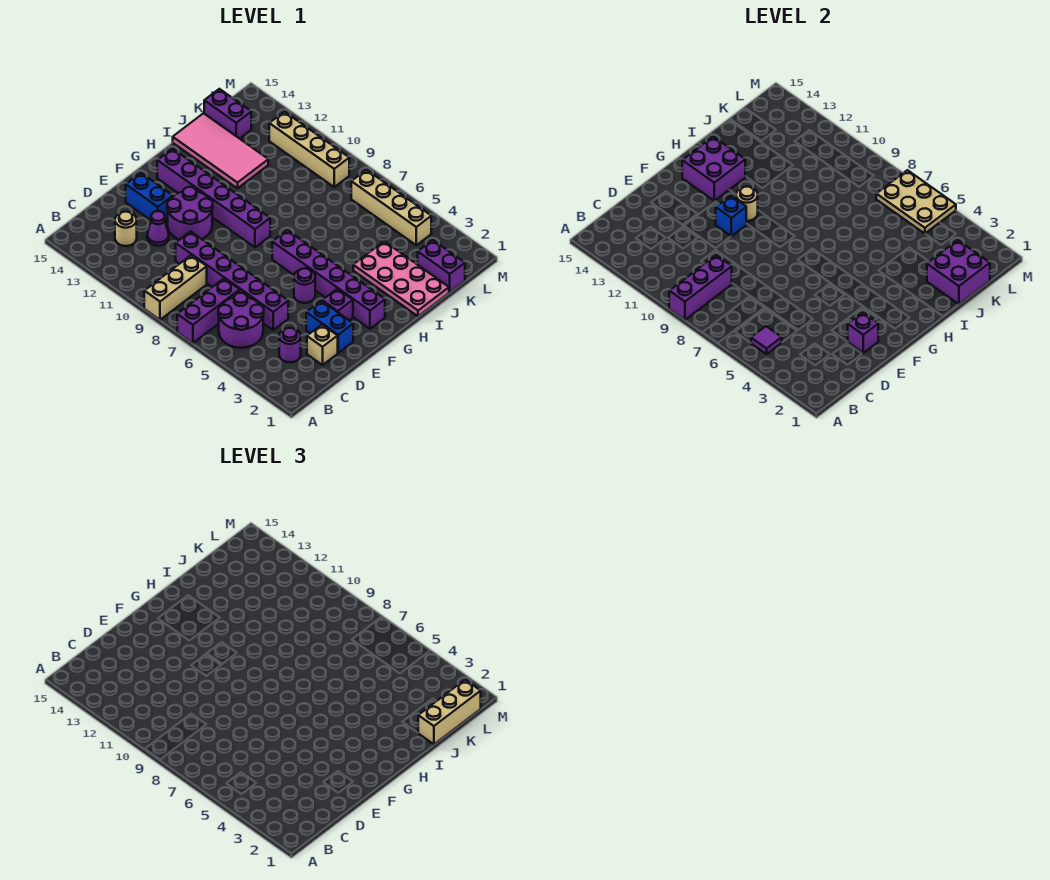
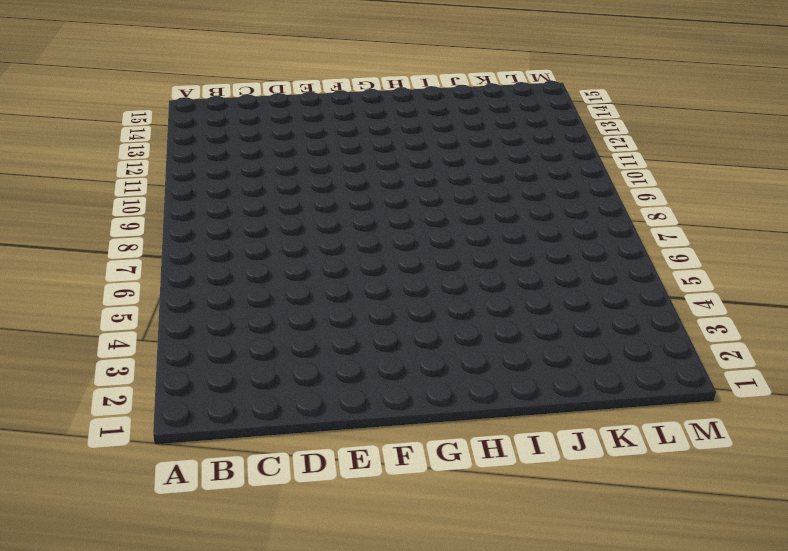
none -> purple brick A7:C7 level 1
none -> tan brick A9:C9 level 1
none -> purple round brick B5:C6 level 1
none -> purple round brick C3 level 1

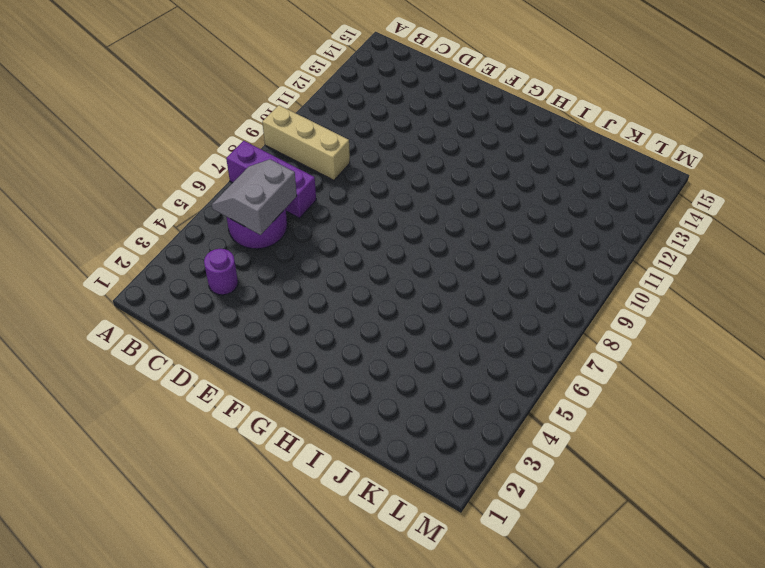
grey slope B5:C6 level 2 top C -> purple tile B5 level 2
none -> tan round brick C13 level 1
none -> tan brick D2 level 1
none -> purple brick D5:D10 level 1
none -> purple cone D12 level 1

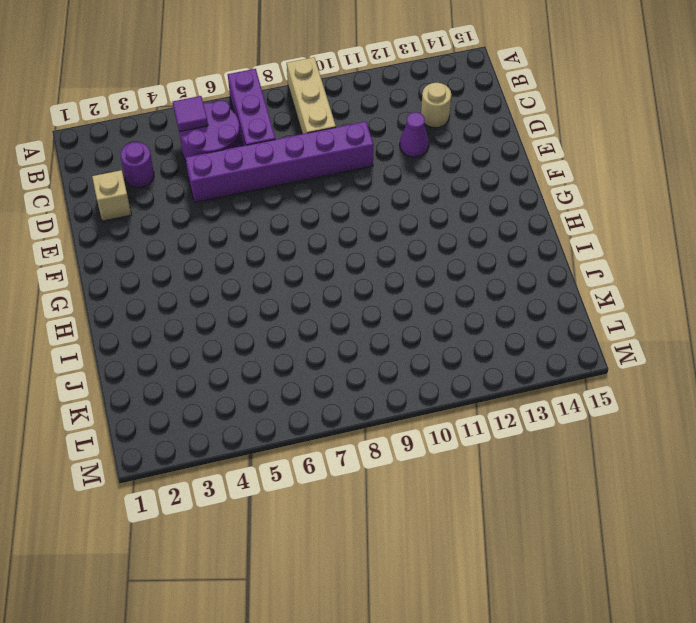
none -> blue brick E2:E3 level 1
none -> purple round brick E11:F12 level 1
none -> blue brick E13:E14 level 1
none -> purple brick F3 level 1

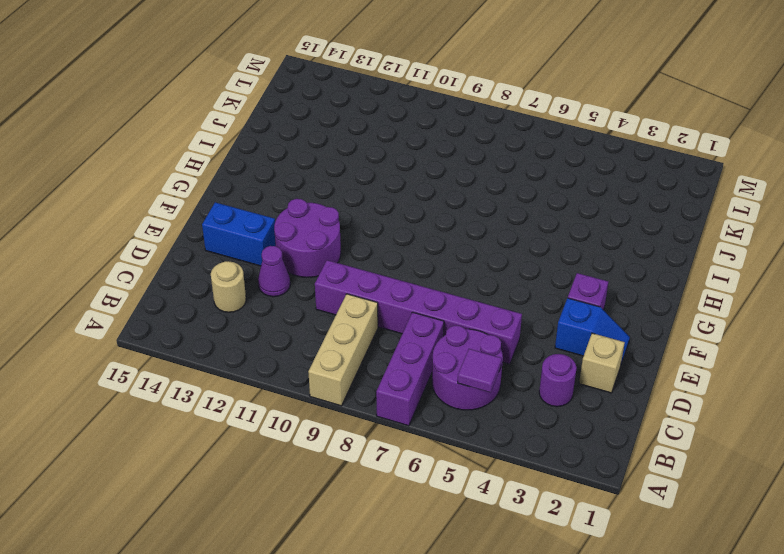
blue slope E2:E3 level 1 top 3 -> blue brick E2:E3 level 1
none -> purple round brick F5 level 1
none -> purple brick G2:G7 level 1
none -> purple brick G9:G14 level 1
none -> pink plate I1:J4 level 1

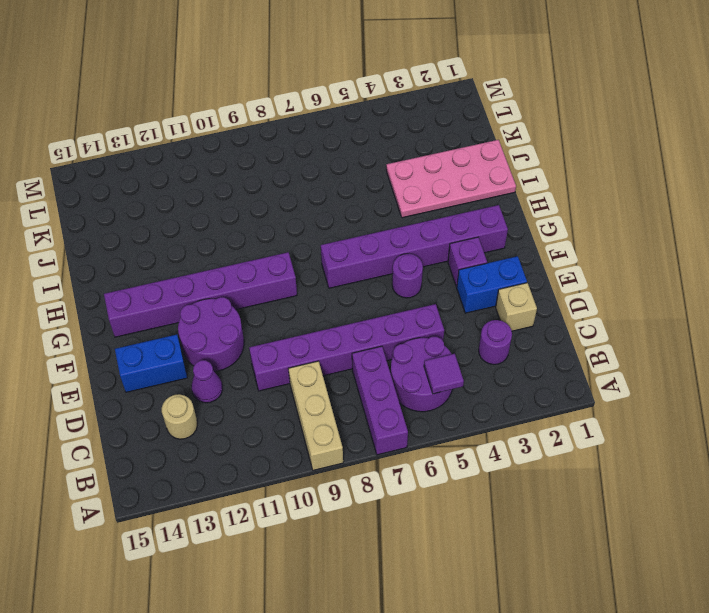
none -> pink tile I12:J15 level 1
none -> purple brick K1:K2 level 1
none -> purple brick K14:K15 level 1
none -> tan brick L4:L7 level 1

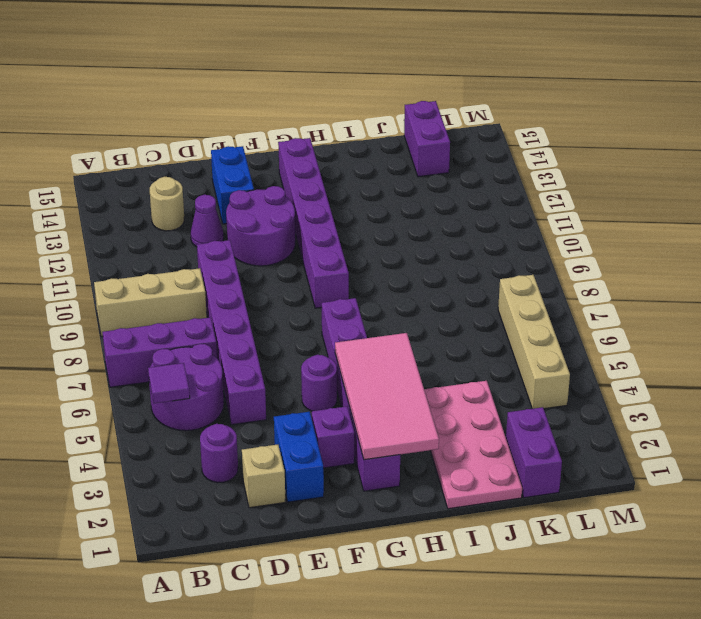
pink tile G2:H5 level 2 -> pink tile I12:J15 level 1
none -> tan brick L9:L12 level 1
none -> purple brick A9:C9 level 2
none -> purple brick E2 level 2
none -> blue brick F11 level 2

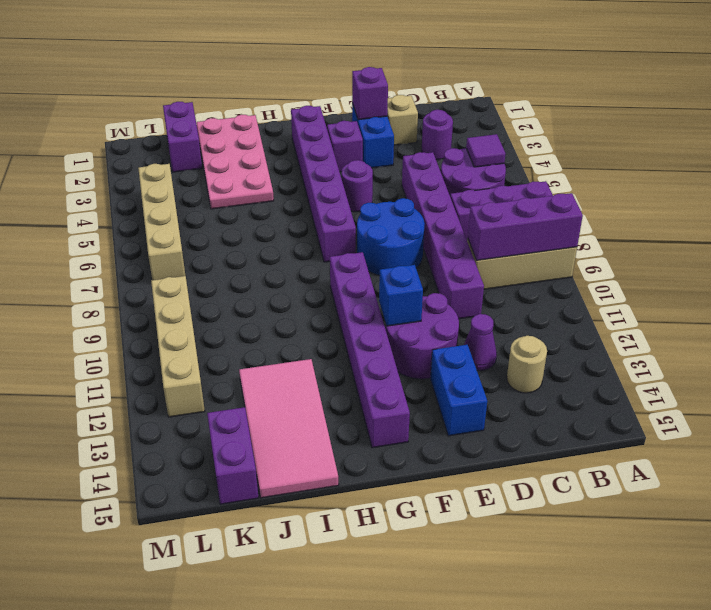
blue round brick E7:F8 level 1 -> none
none -> tan round brick G11 level 2
none -> purple brick G13:H14 level 2
none -> purple brick J1:K2 level 2
none -> tan plate L5:M7 level 2

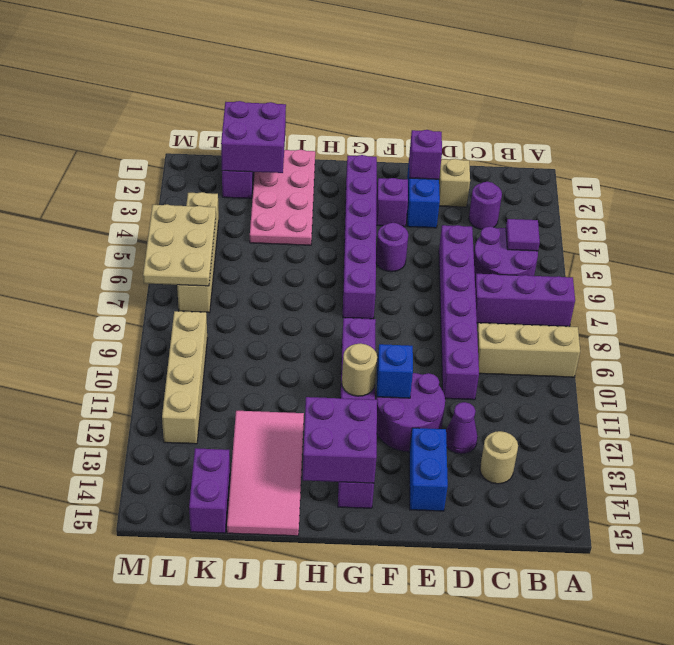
none -> purple brick A9:C9 level 2
none -> tan brick J1:L1 level 3

